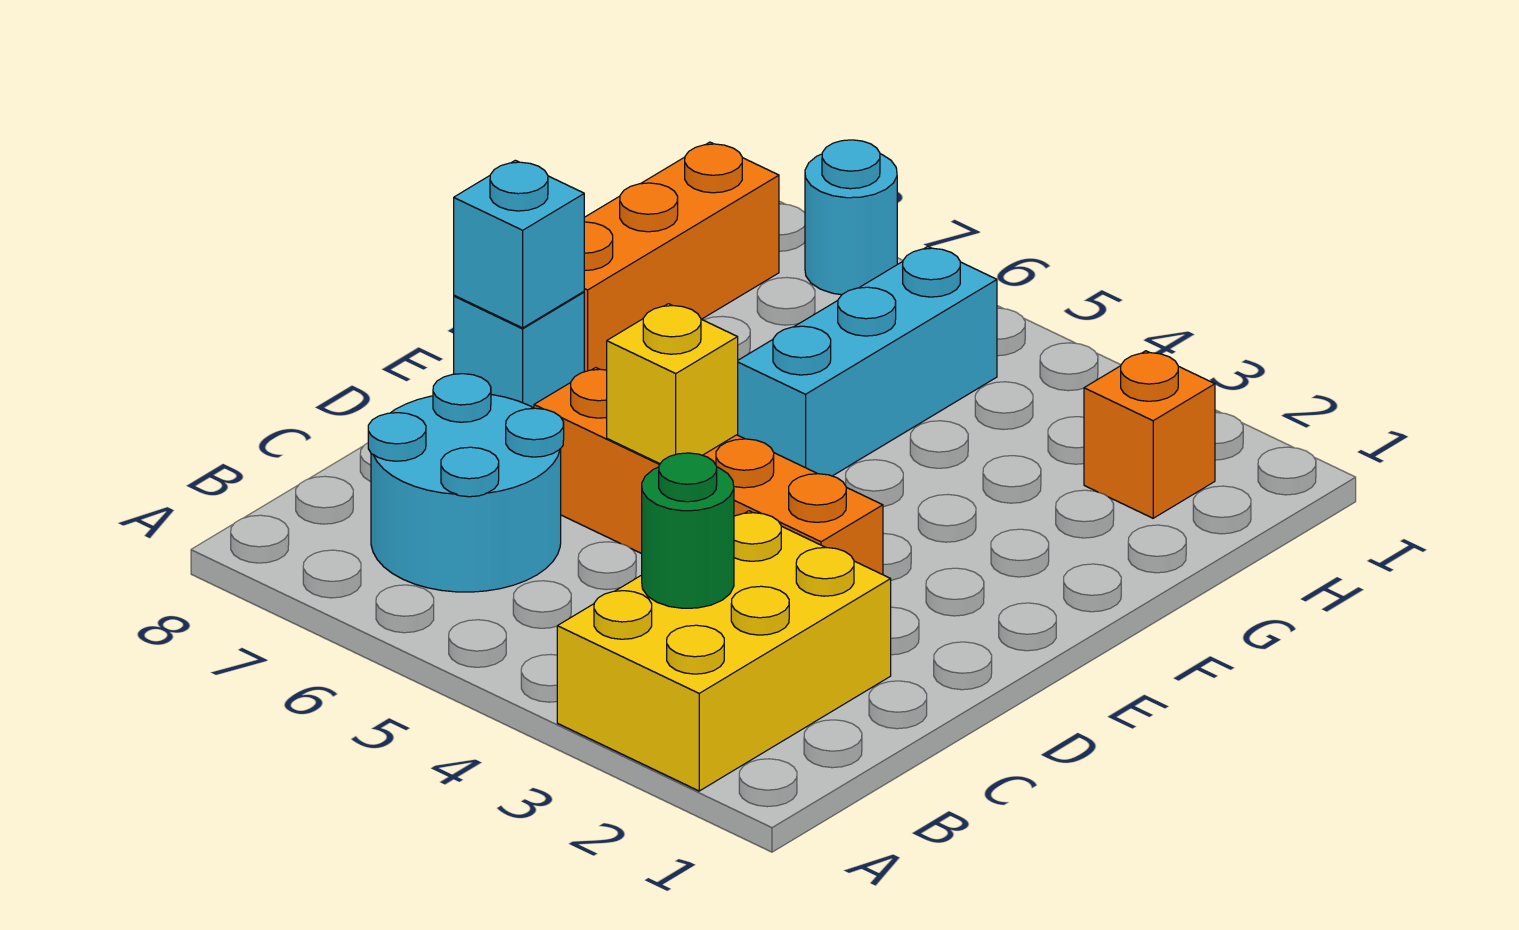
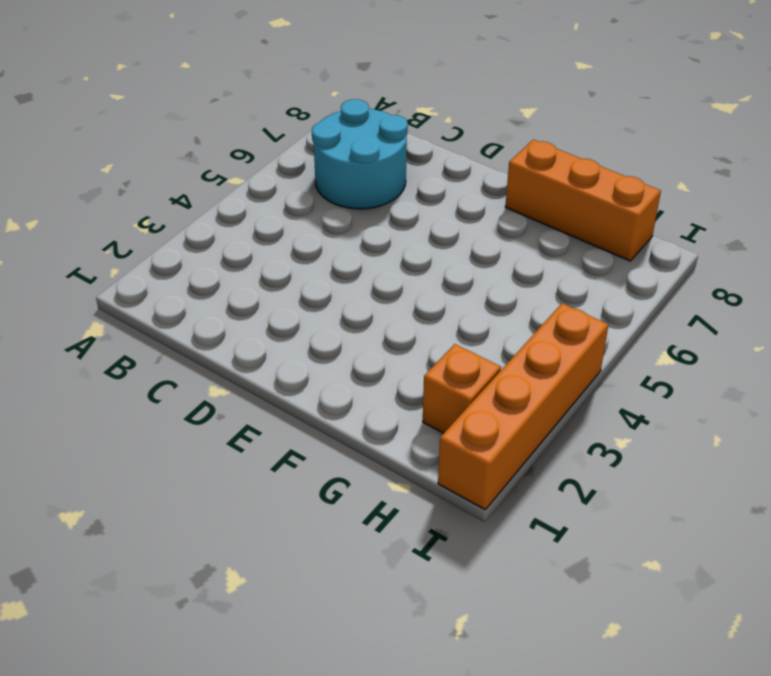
orange brick I1:I4 level 1 -> orange brick D3:D6 level 1
none -> yellow brick A2:C3 level 1
none -> cyan brick E8 level 1

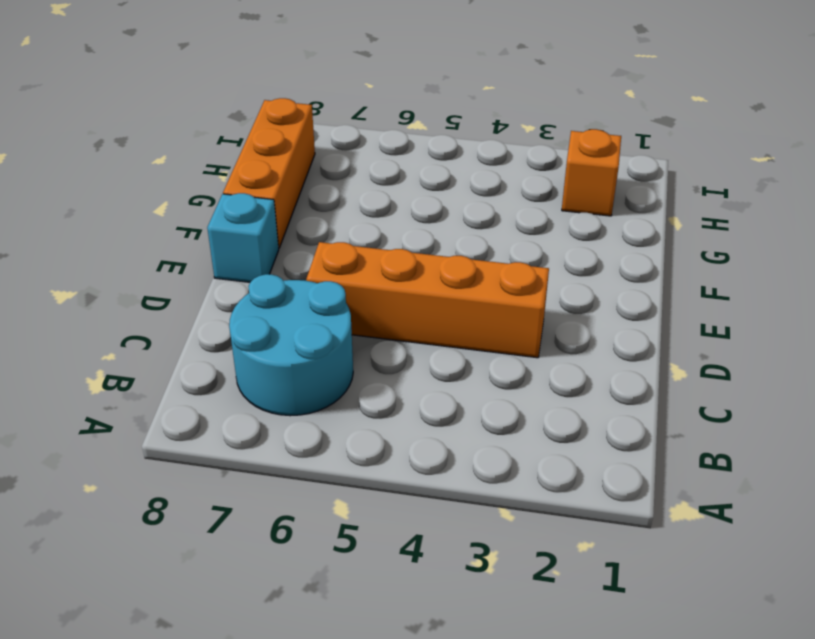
none -> yellow brick A2:C3 level 1
none -> cyan brick F5:H5 level 1

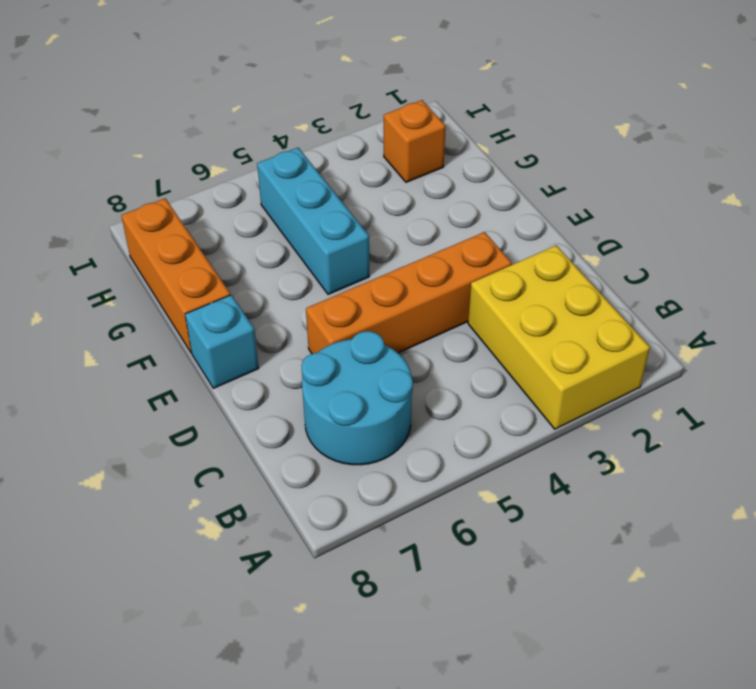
none -> cyan round brick I7 level 1
none -> green round brick B3 level 2

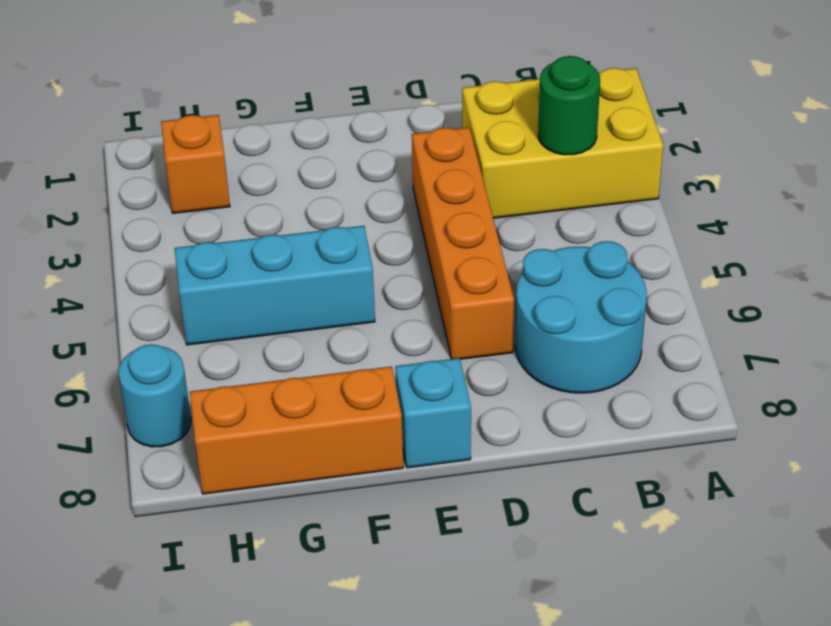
none -> yellow brick D5 level 2
none -> cyan brick E8 level 2

